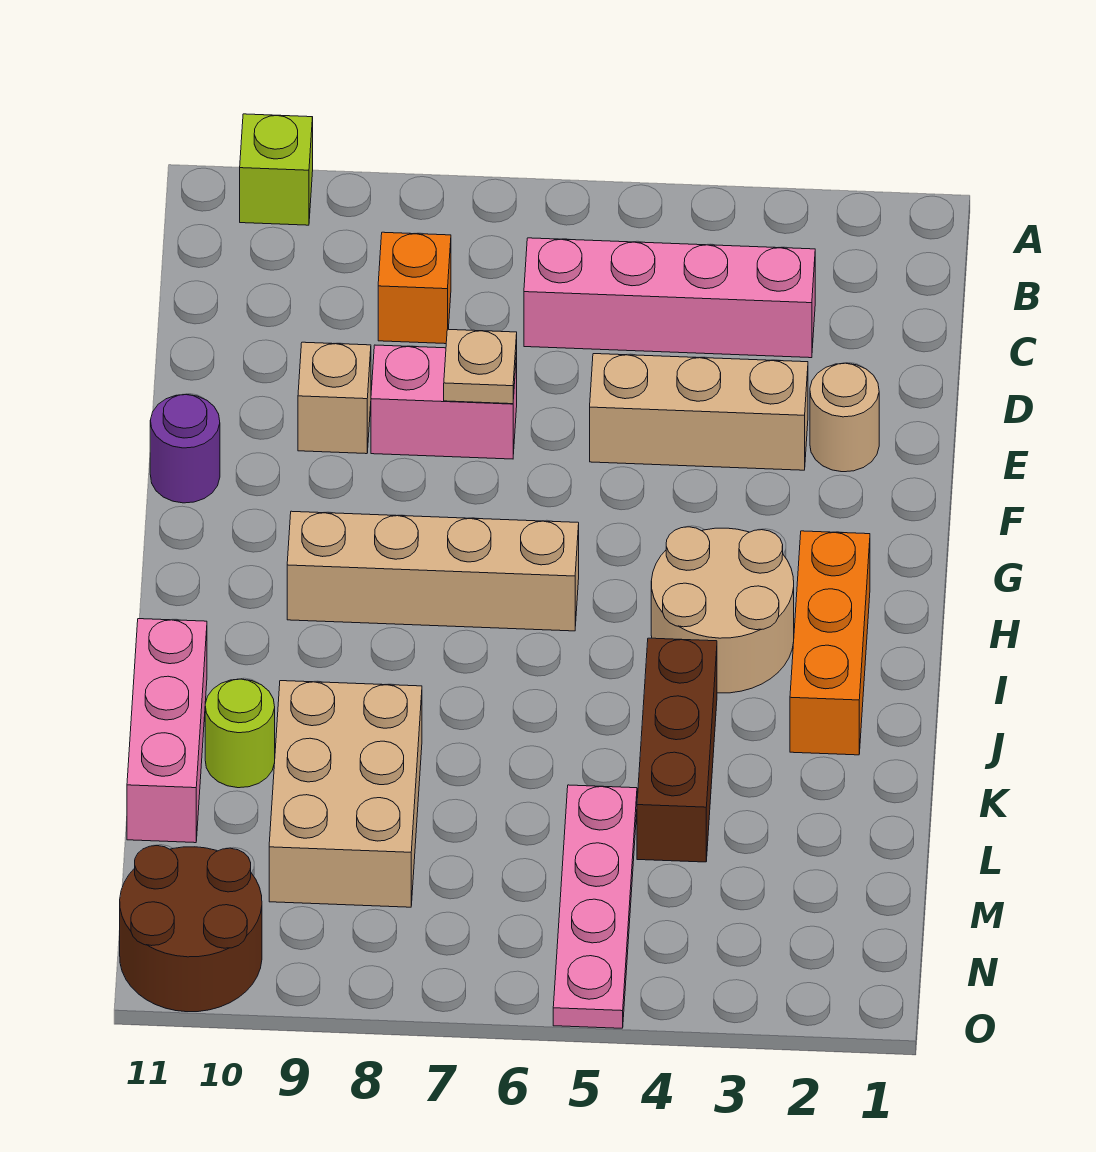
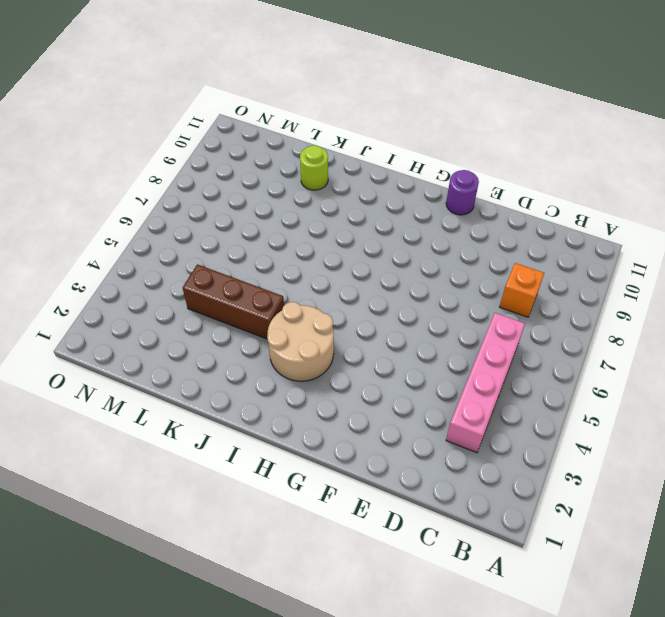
none -> lime brick A10 level 1
none -> tan round brick E2 level 1
none -> tan brick E3:E5 level 1

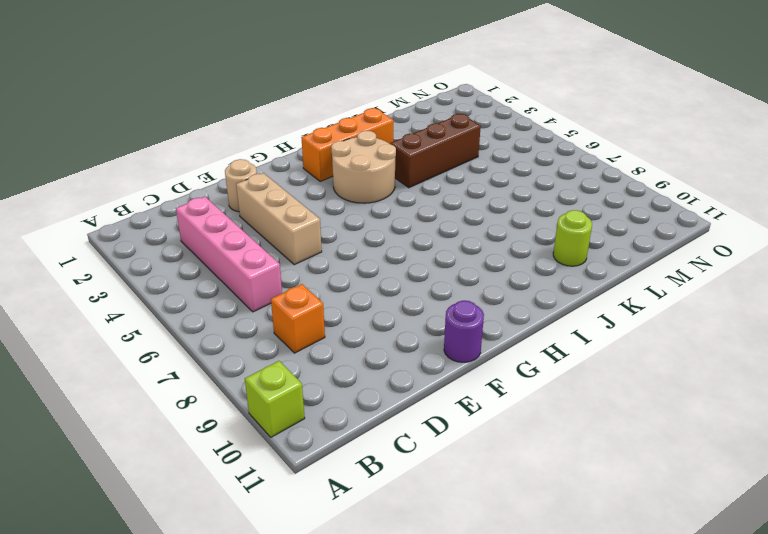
none -> pink brick E7:E8 level 1
none -> tan brick E9 level 1
none -> tan brick H6:H9 level 1

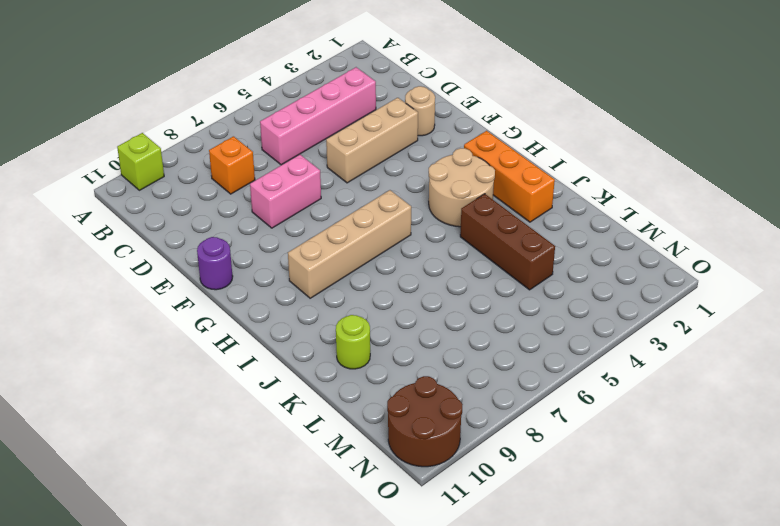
none -> tan brick E9 level 1
none -> pink brick J11:L11 level 1
none -> tan brick K8:M9 level 1

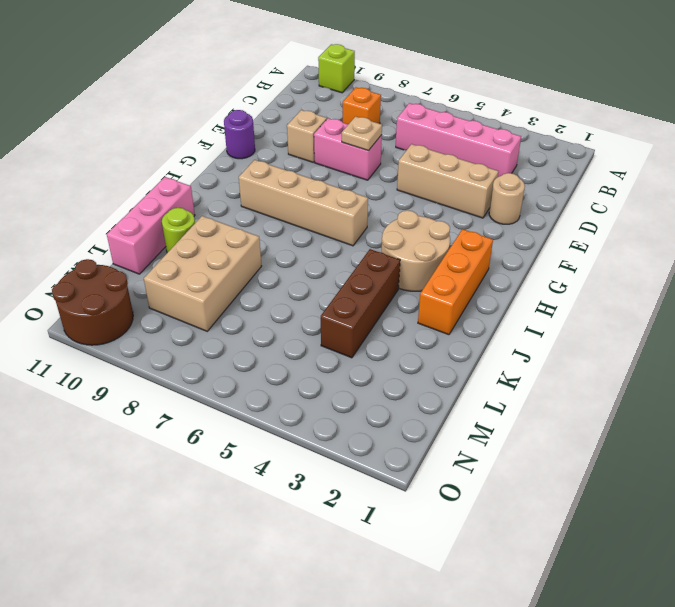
none -> pink plate L5:O5 level 1

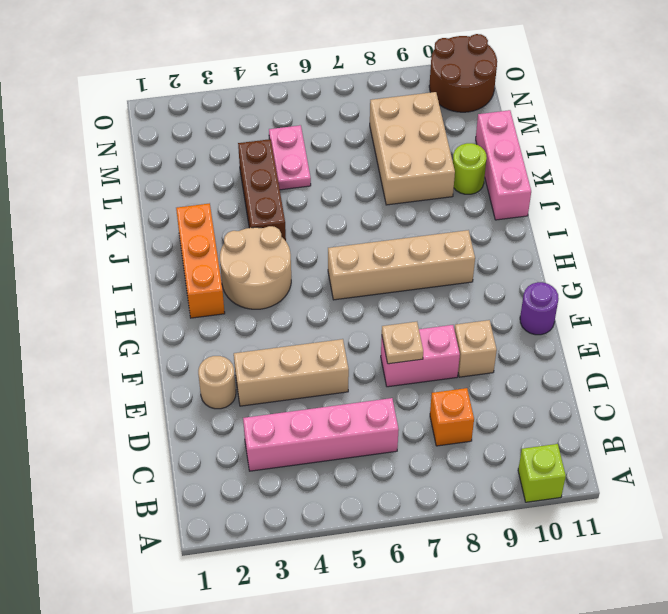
pink plate L5:M5 level 1 -> pink plate L5:O5 level 1

